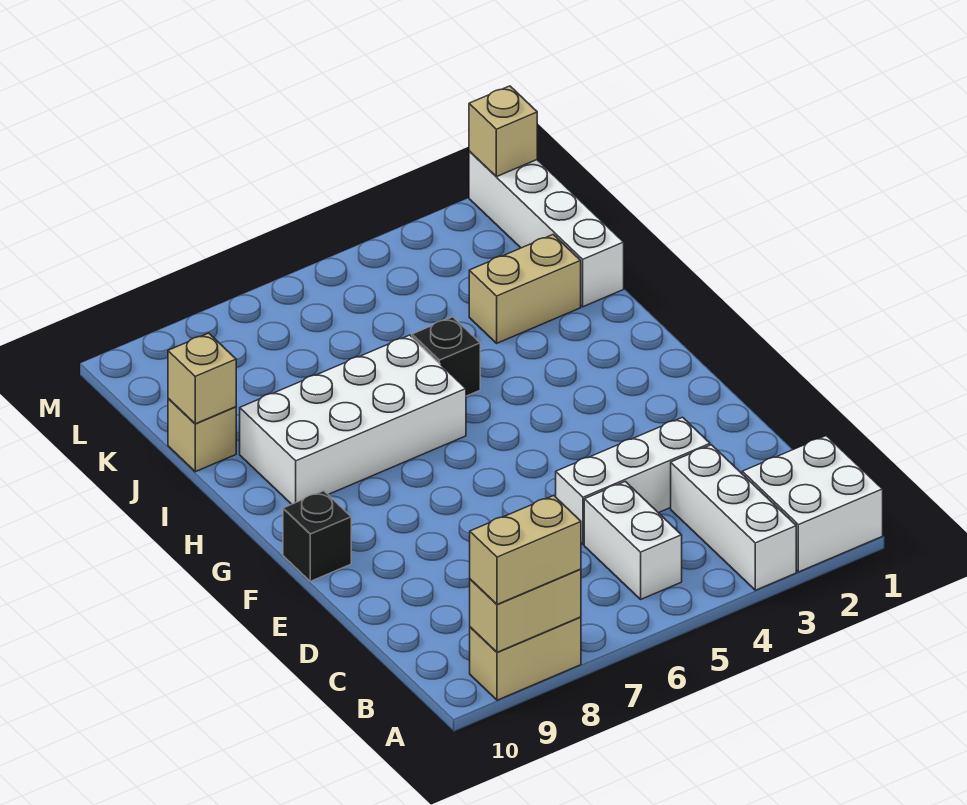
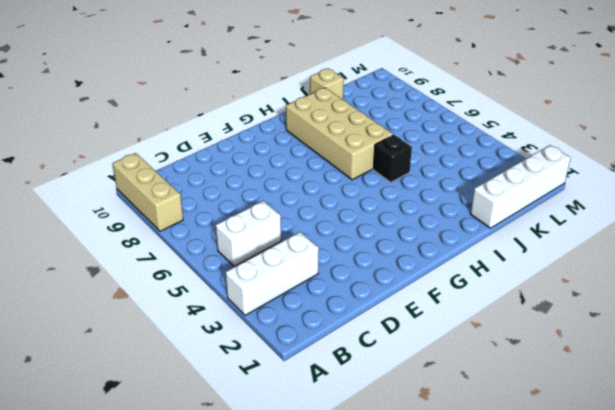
tan brick A8:A10 level 1 -> tan brick A8:A9 level 1
tan brick H6:I9 level 1 -> white brick H6:I9 level 1
none -> white brick A1:B2 level 1
none -> white brick D3:D5 level 1
none -> black brick F10 level 1

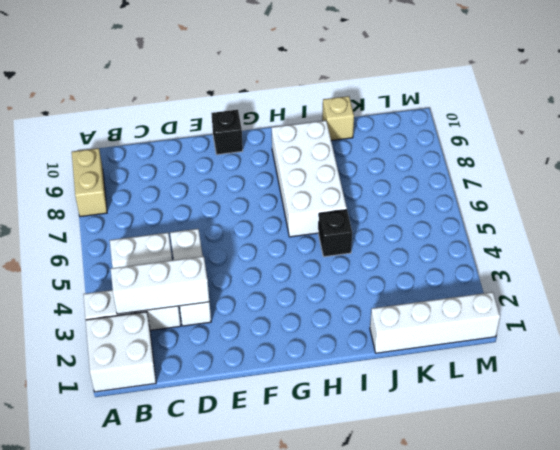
white brick B3:D3 level 2 -> none
none -> tan brick J2:J3 level 1
none -> tan brick A8:A9 level 2
none -> tan brick J10 level 2

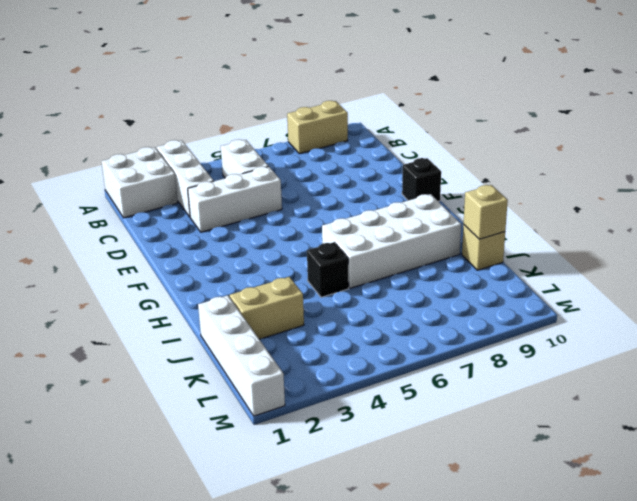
none -> tan brick A8:A9 level 2
none -> tan brick M1 level 2
none -> tan brick A8:A9 level 3

